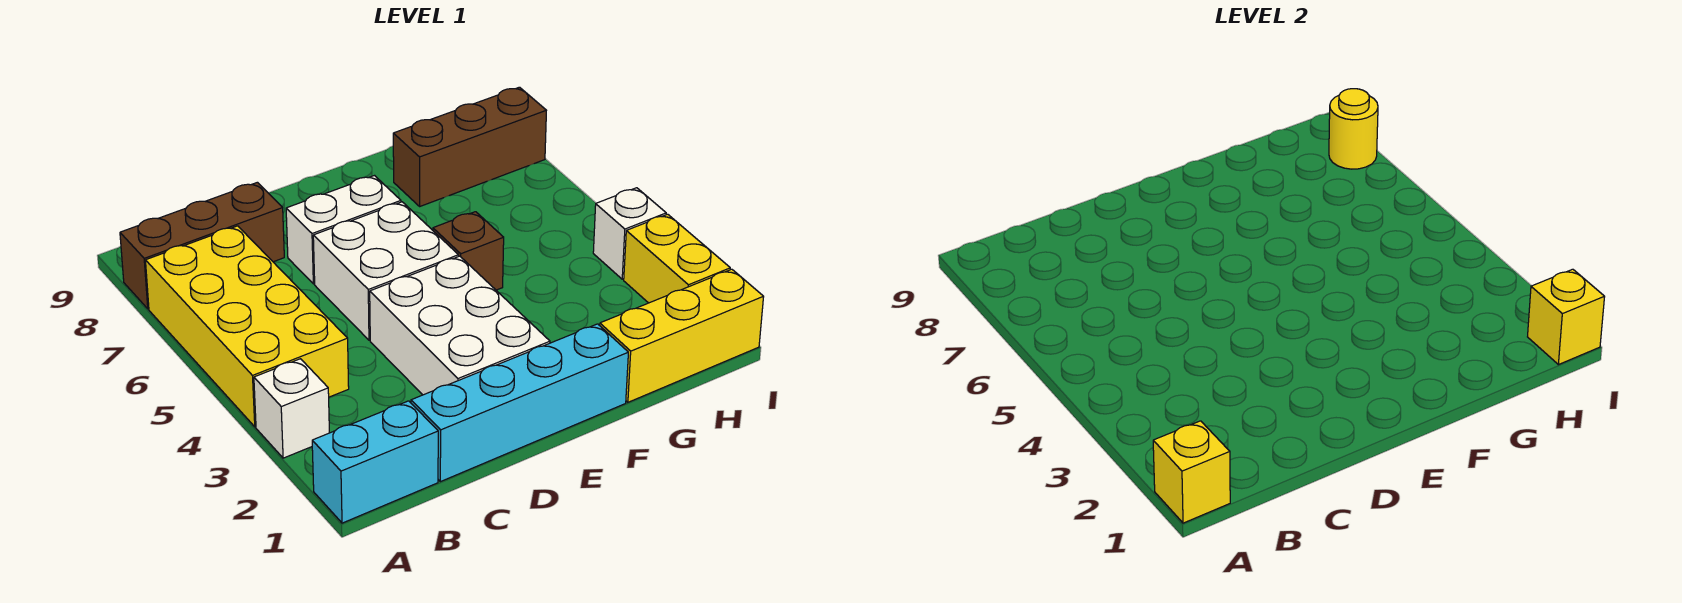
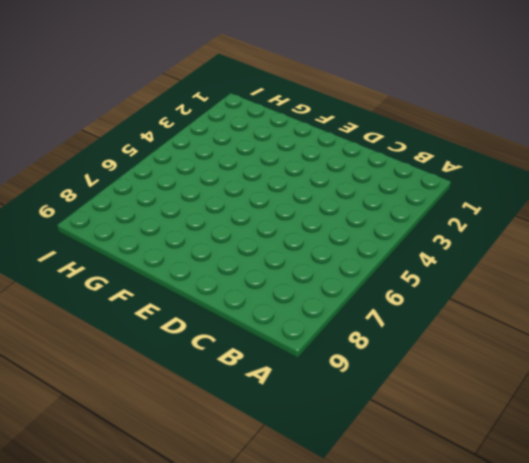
none -> cyan brick A1:B1 level 1
none -> white brick A3 level 1
none -> yellow brick A4:B7 level 1

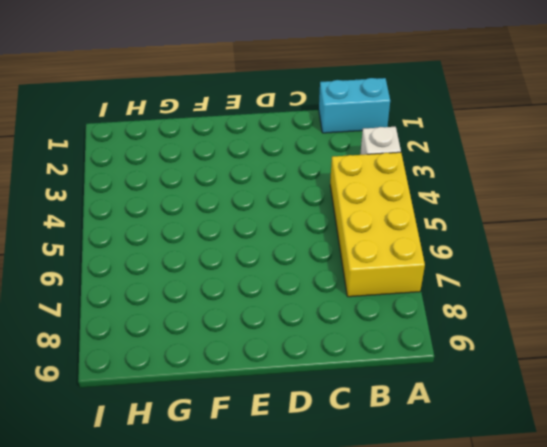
none -> brown brick A8:C8 level 1
none -> cyan brick C1:F1 level 1
none -> white brick D2:E4 level 1

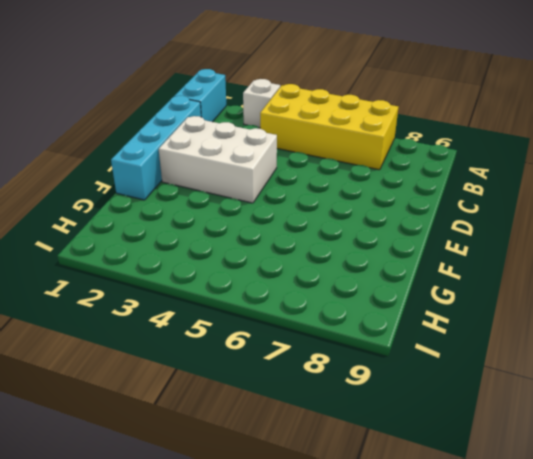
none -> brown brick A8:C8 level 1
none -> white brick D5:E6 level 1
none -> white brick D7:E7 level 1

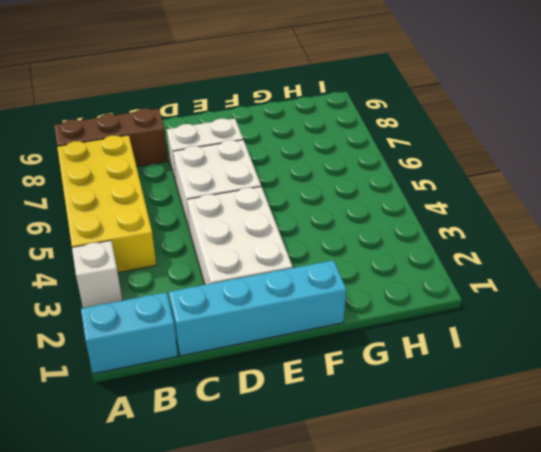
none -> brown brick F5 level 1
none -> yellow brick G1:I1 level 1
none -> brown brick G8:I8 level 1

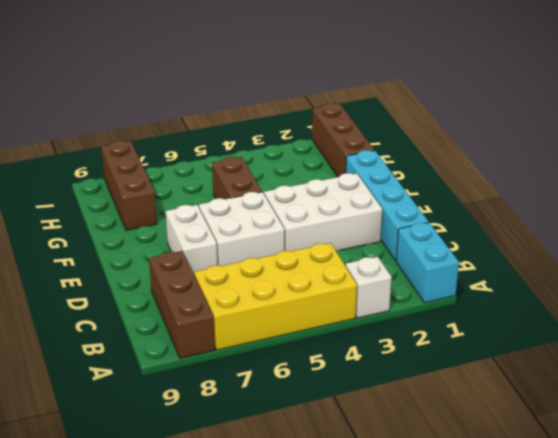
brown brick F5:G5 level 1 -> brown brick F5 level 1
brown brick G1:I1 level 1 -> yellow brick G1:I1 level 1
none -> yellow brick I2:I3 level 1
none -> white brick I4 level 1
none -> yellow brick A1 level 2

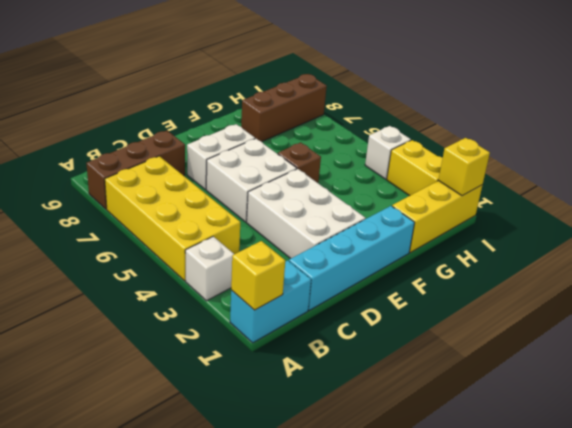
none -> yellow round brick I8 level 2

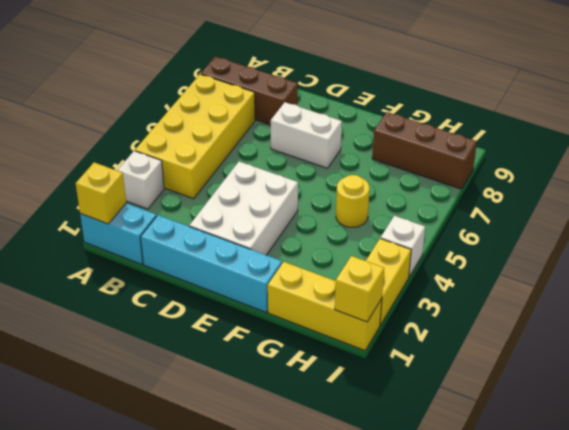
yellow round brick G5 level 1 -> yellow round brick I8 level 2
none -> white brick D5:E6 level 1
none -> brown brick F5 level 1

